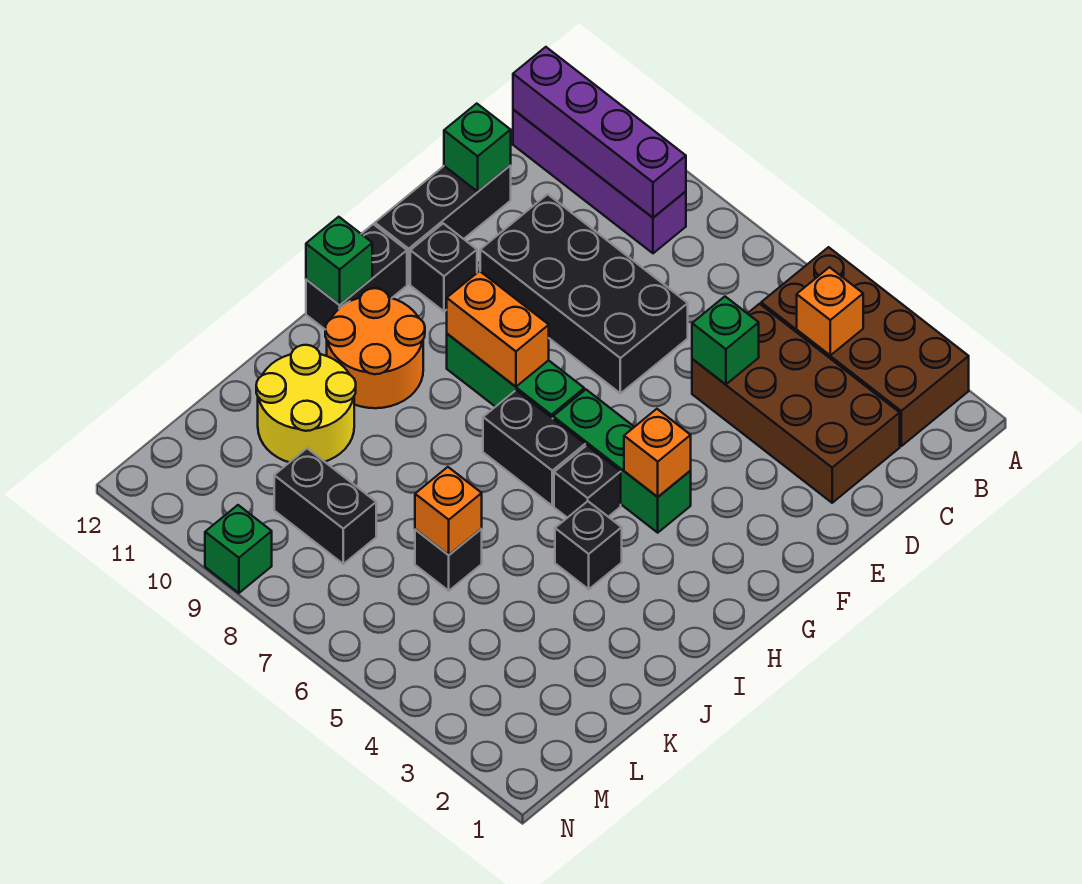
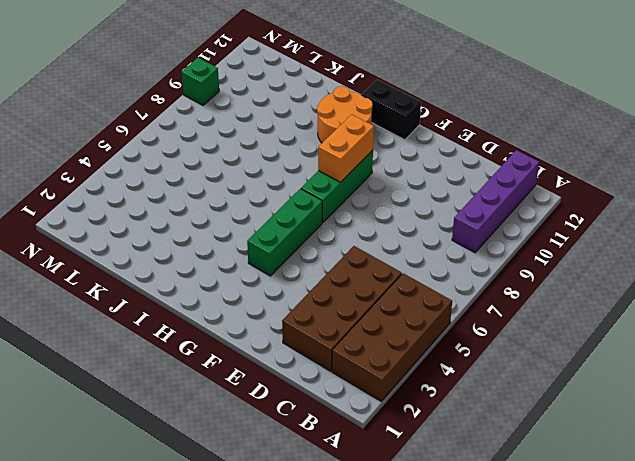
none -> black brick D7:E10 level 1
none -> black brick D12:F12 level 1
none -> black brick F11 level 1

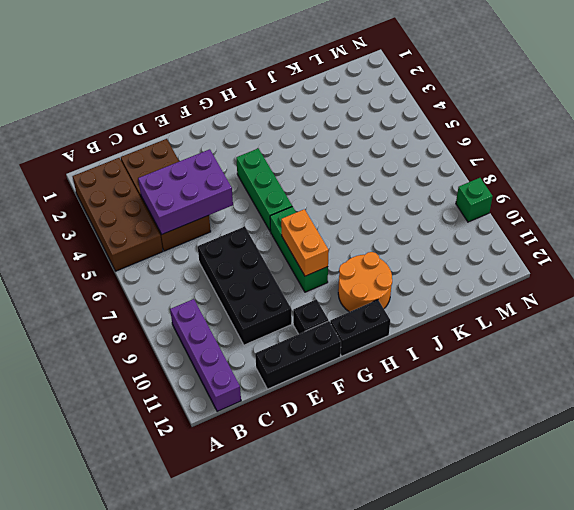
purple brick C4:E5 level 2 -> green brick D5 level 2
none -> black brick H5 level 1
none -> black brick H6:H7 level 1
none -> black brick I4 level 1

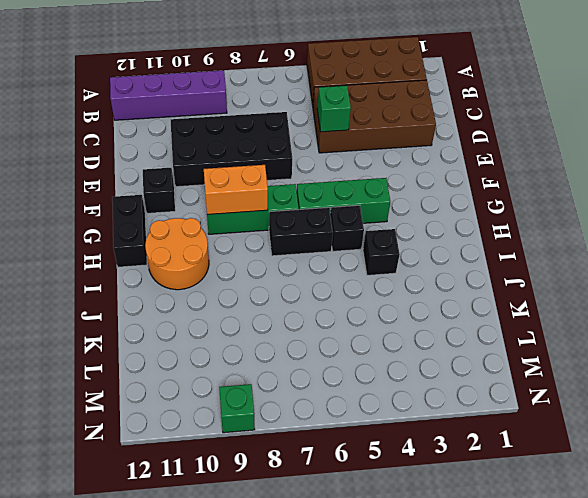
none -> black brick D12:F12 level 1
none -> yellow round brick J10:K11 level 1
none -> black brick K6 level 1

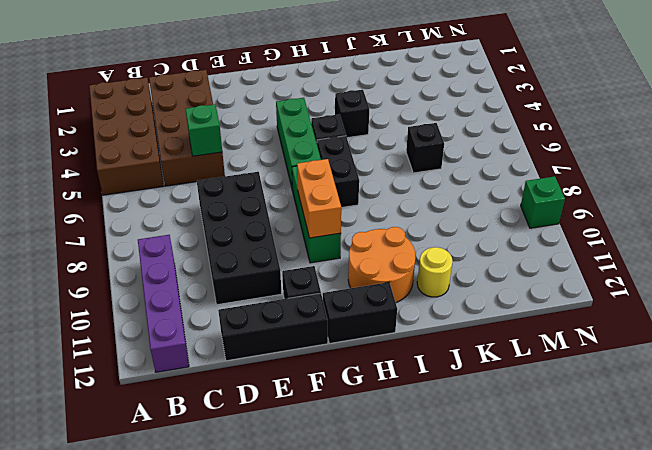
yellow round brick J11 level 1 -> yellow round brick J10:K11 level 1
none -> black brick L8:L9 level 1
none -> orange brick B4 level 2
none -> purple brick B9:B12 level 2

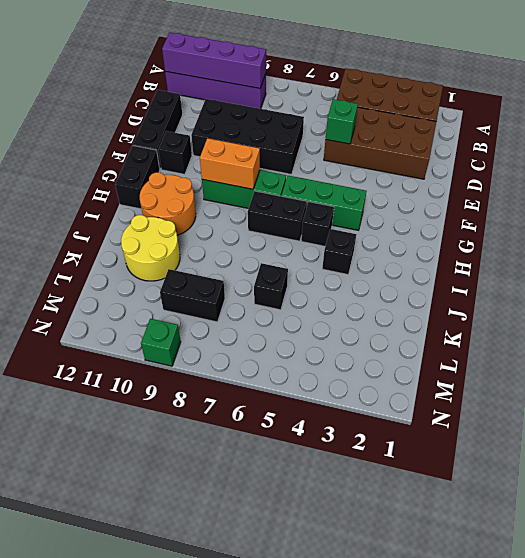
none -> orange brick B4 level 2
none -> green brick D12 level 2
none -> orange brick G4 level 2

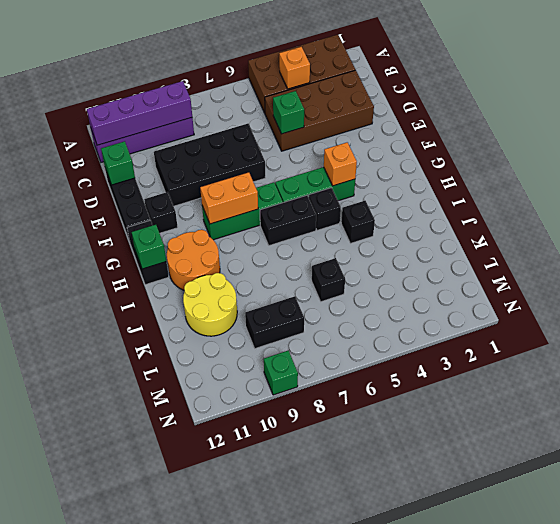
none -> orange brick K6 level 2

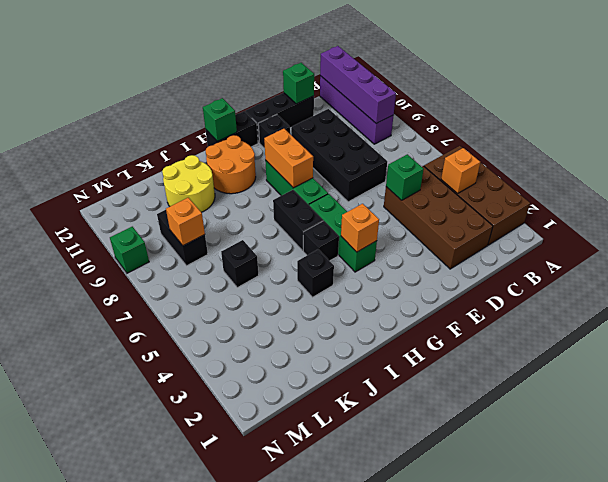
orange brick L8 level 2 -> orange brick K6 level 2

